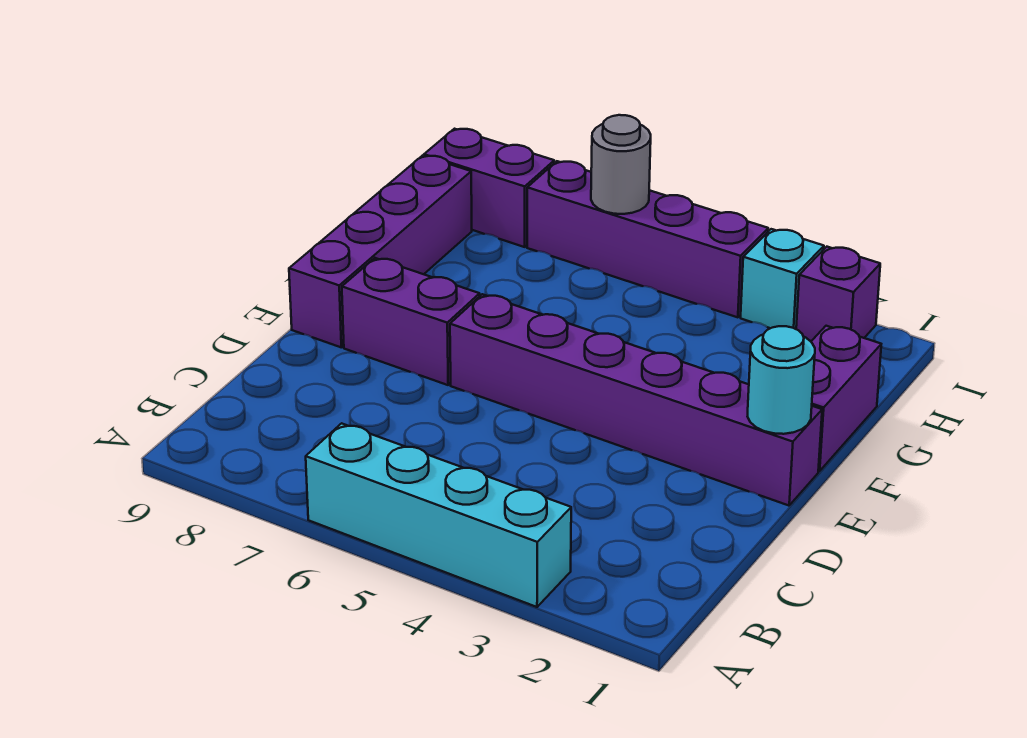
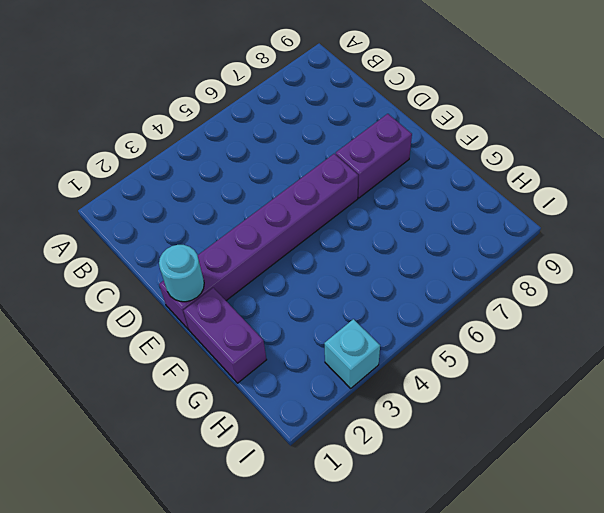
none -> cyan brick A3:A6 level 1
none -> purple brick E9:H9 level 1

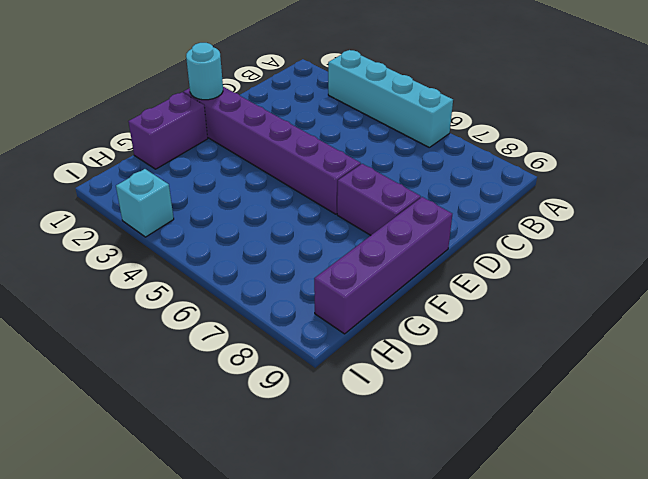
none -> purple brick I2 level 1
none -> purple brick I4:I7 level 1

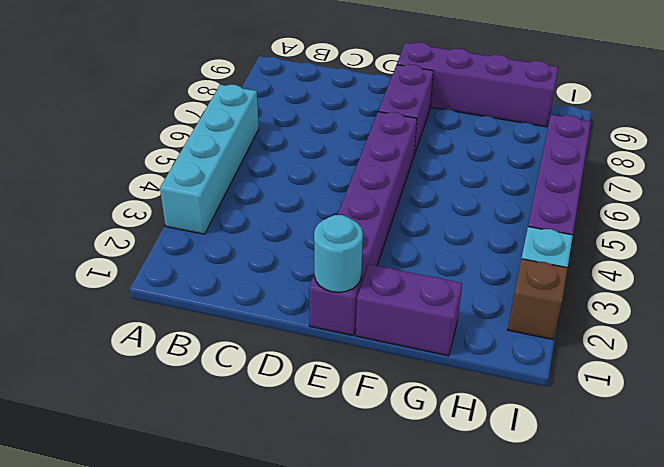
brown brick I2 level 1 -> purple brick I2 level 1
none -> purple brick I8:I9 level 1
none -> grey round brick I6 level 2

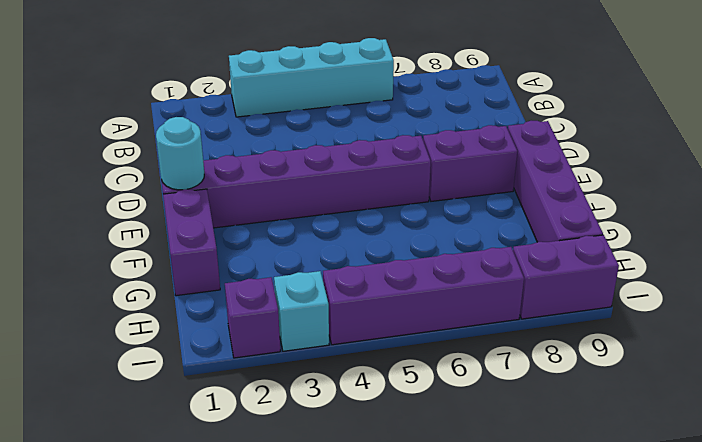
none -> grey round brick I6 level 2

